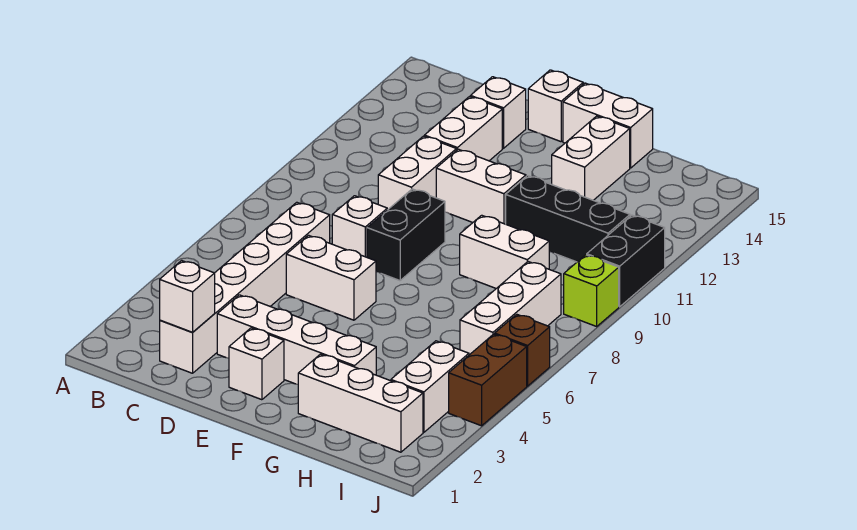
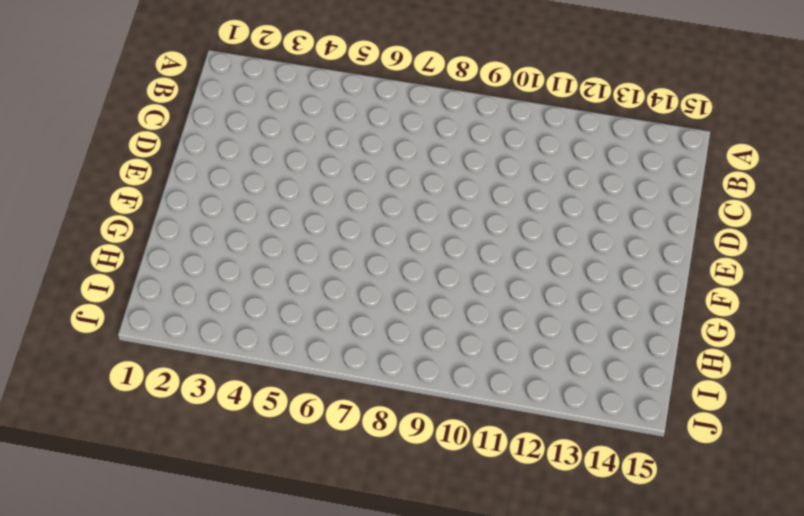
none -> white brick C2:C7 level 1
none -> white brick D3:G3 level 1
none -> white brick D6:E6 level 1

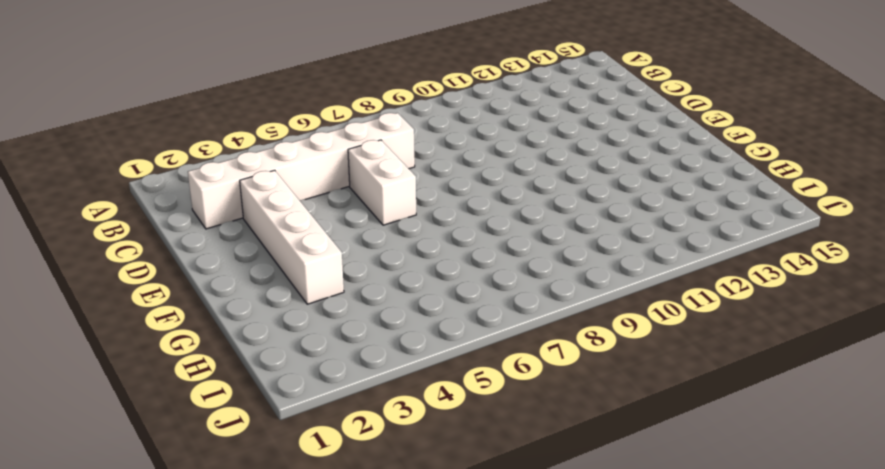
none -> white brick D8 level 1
none -> white brick D10:D11 level 1
none -> white brick D12:D13 level 1

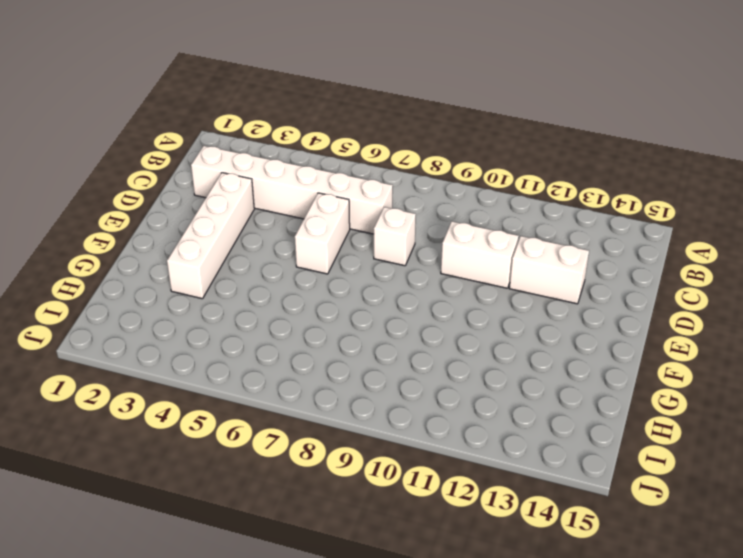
none -> white brick D14 level 1
none -> white brick E2 level 1
none -> black brick E8:E9 level 1

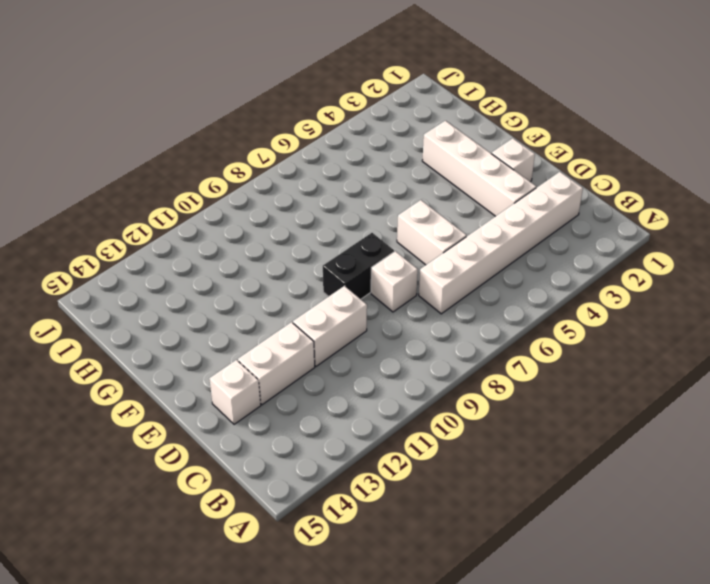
none -> white brick E11:F11 level 1
none -> white brick E15 level 1
none -> white brick F15:G15 level 1

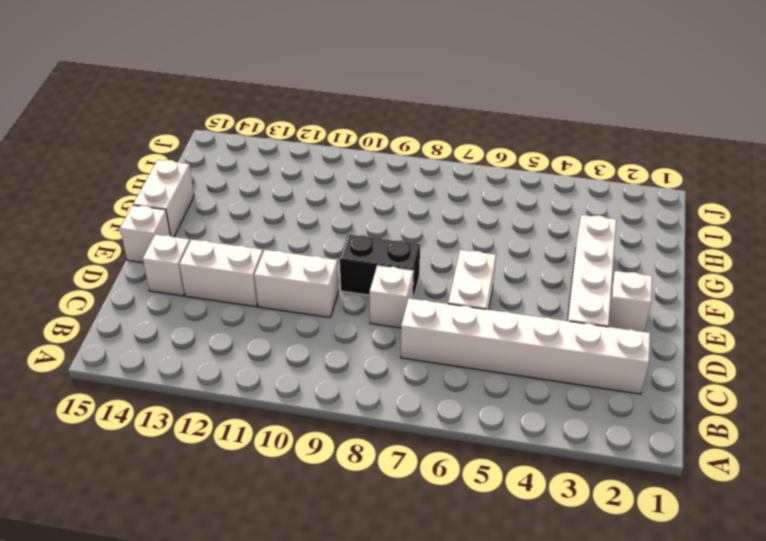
none -> white brick E11:F11 level 1
none -> white brick G2:I2 level 1
none -> white brick G9:H9 level 1

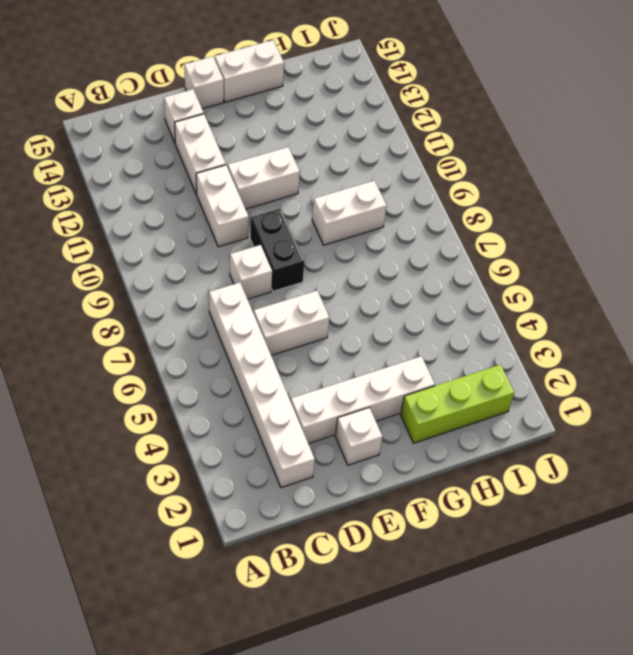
lime brick G2:I2 level 1 -> white brick G2:I2 level 1
none -> black brick G11:I11 level 1
none -> white brick G13:G14 level 1
none -> white brick I3:I4 level 1

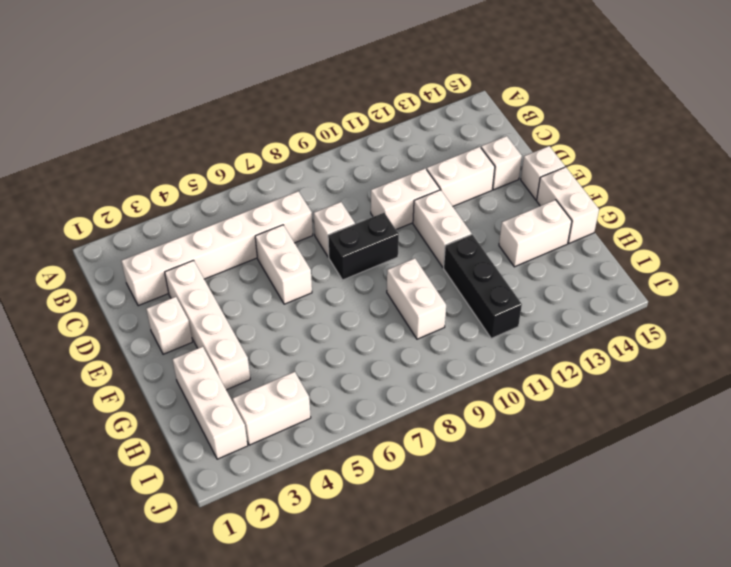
none -> white brick I6:I8 level 1
none -> brown brick J4:J5 level 1
none -> brown brick J6 level 1

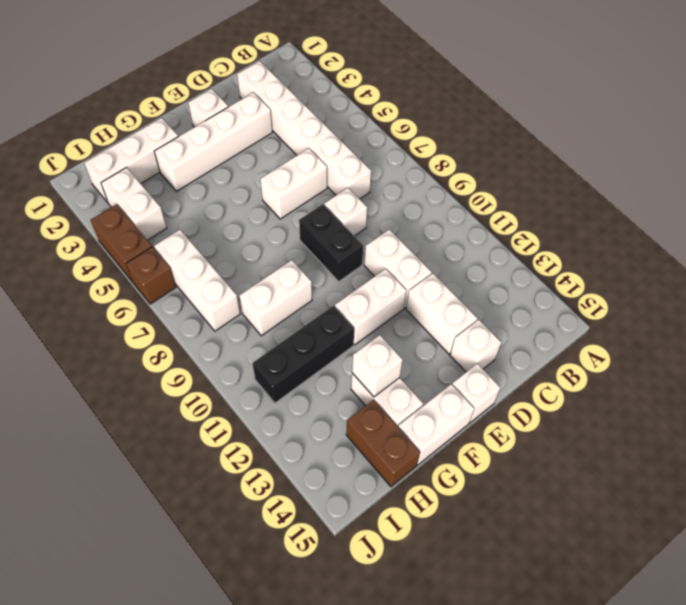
white brick G13 level 2 -> white brick C2 level 2
brown brick H14:H15 level 1 -> none
none -> lime brick J9 level 1
none -> black brick J10:J11 level 1

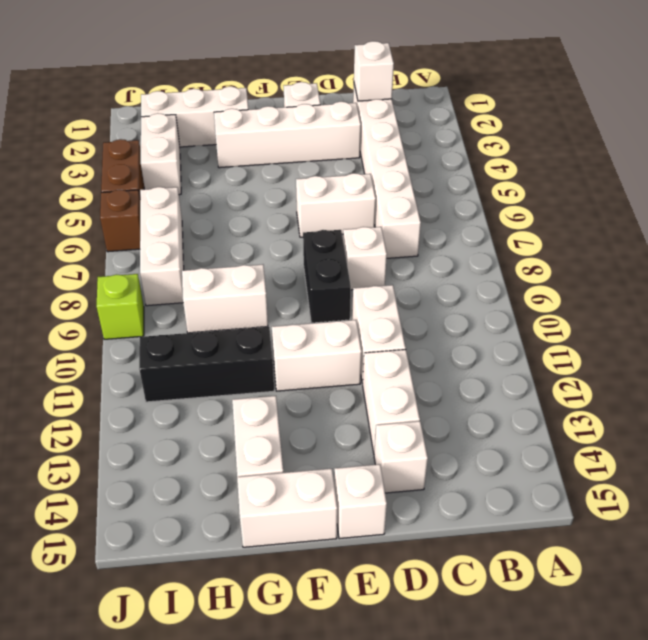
none -> black brick J10:J11 level 1

